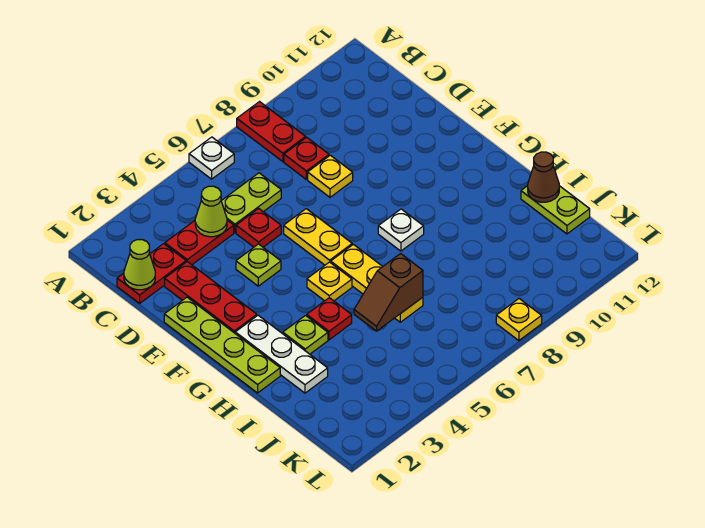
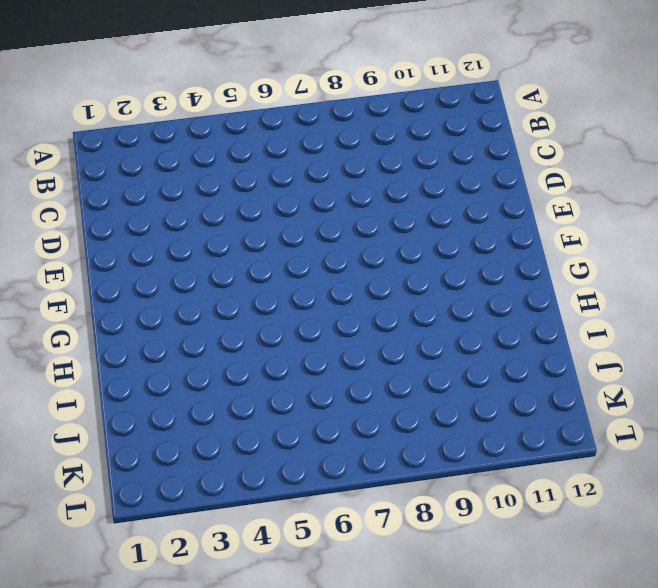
none -> white plate A6 level 1
none -> red plate A8:B8 level 1
none -> red plate C1:C2 level 1

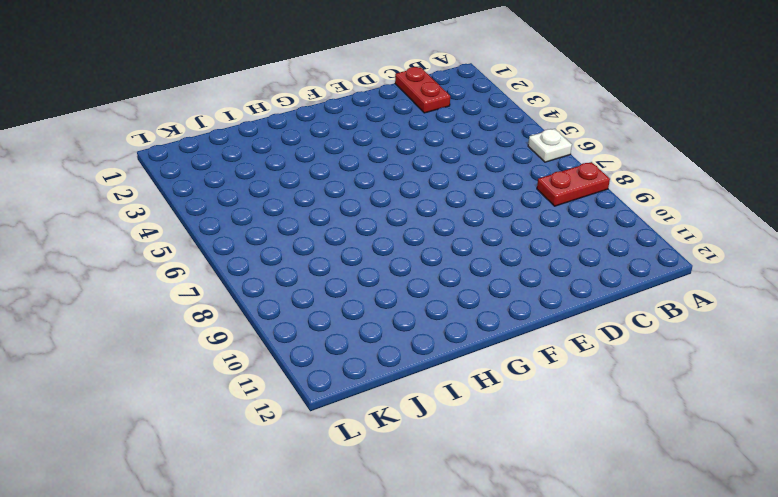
none -> red plate C3:C4 level 1
none -> lime plate C5:C6 level 1
none -> red plate C8 level 1

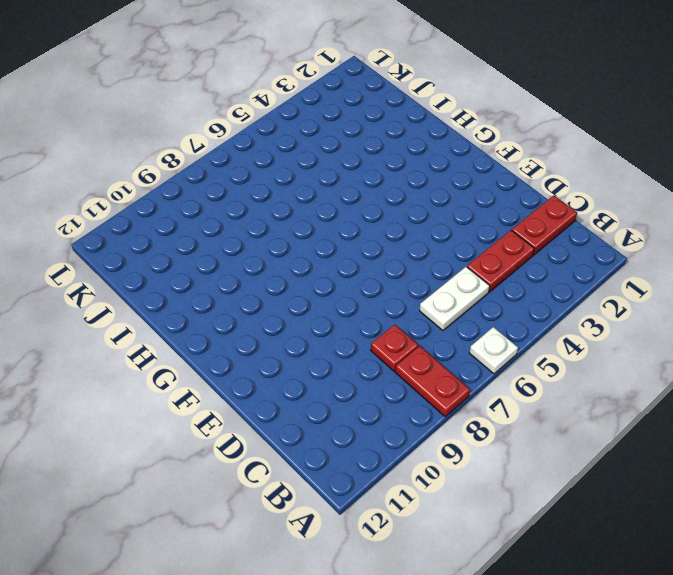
white plate C5:C6 level 1 -> lime plate C5:C6 level 1
none -> red plate D2:F2 level 1
none -> red plate D5 level 1
none -> yellow plate D8 level 1

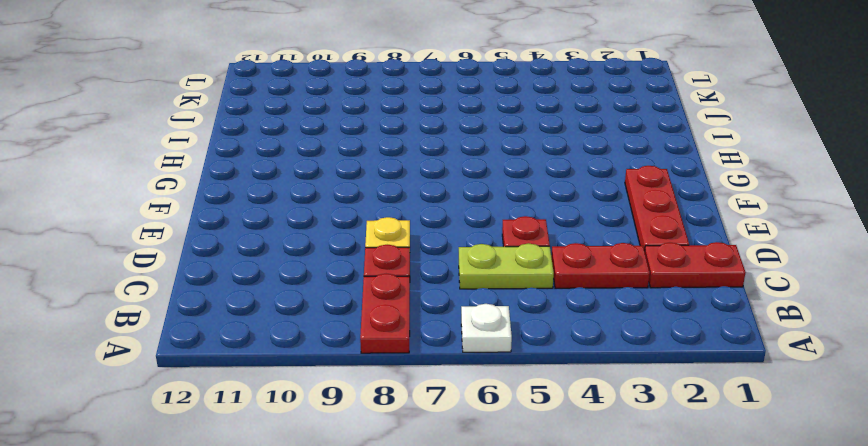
none -> lime plate E1:H1 level 1
none -> lime plate E4 level 1
none -> yellow plate E6:F6 level 1

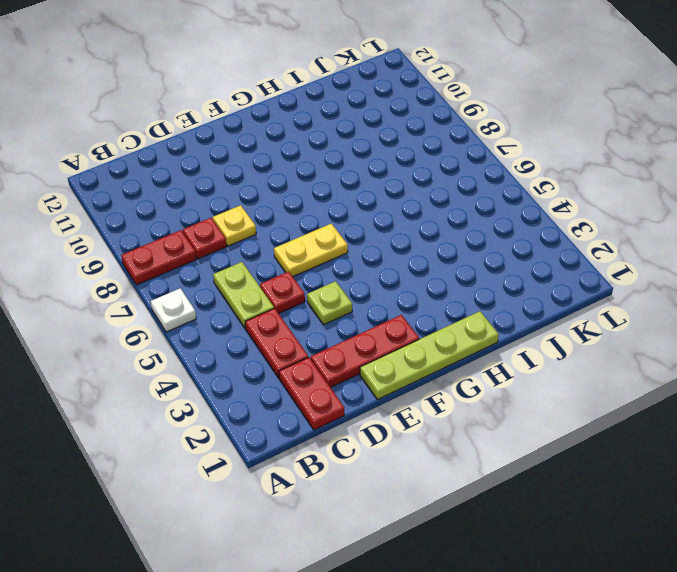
none -> white plate G2:I2 level 1
none -> yellow plate G5 level 1
none -> yellow plate G6:I6 level 1

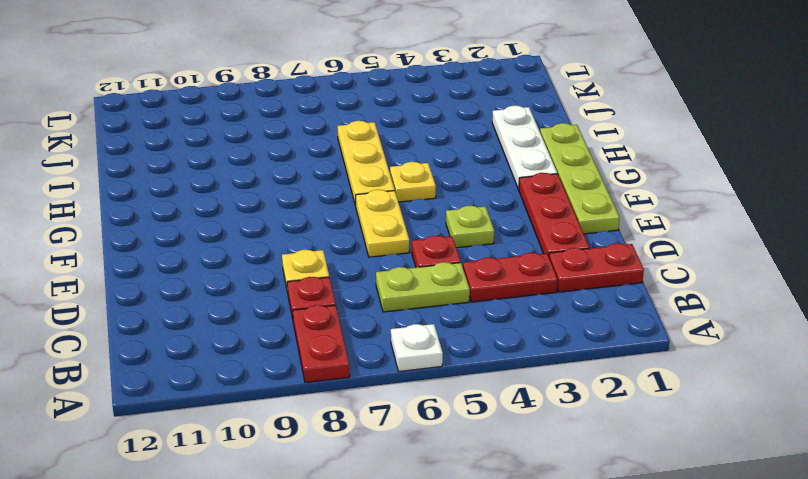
none -> white plate G8 level 1
none -> lime plate H3 level 1
none -> red plate H4 level 1

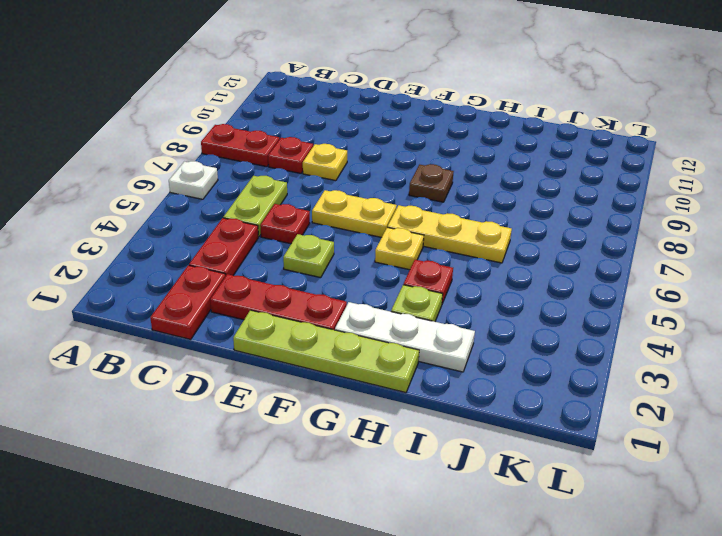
brown plate G8 level 1 -> white plate G8 level 1
none -> lime plate I12:J12 level 1
none -> yellow plate L8 level 1
none -> lime cone C1 level 2

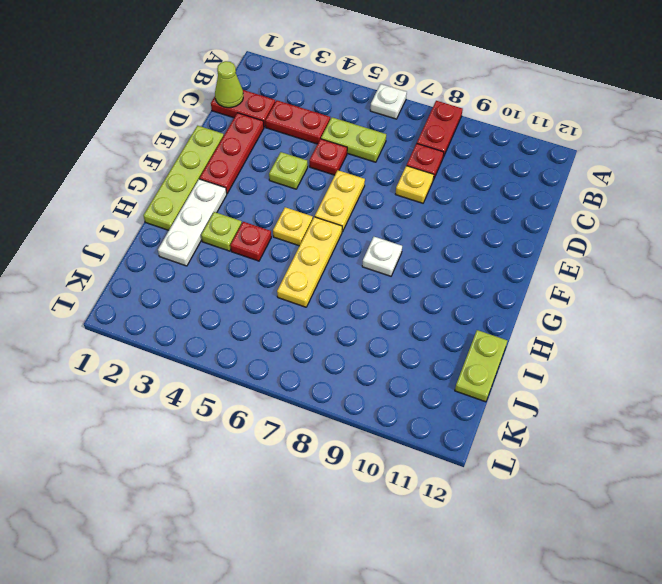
none -> yellow plate L8 level 1
none -> lime cone C4 level 2
none -> brown slope I5:I6 level 2 top 6

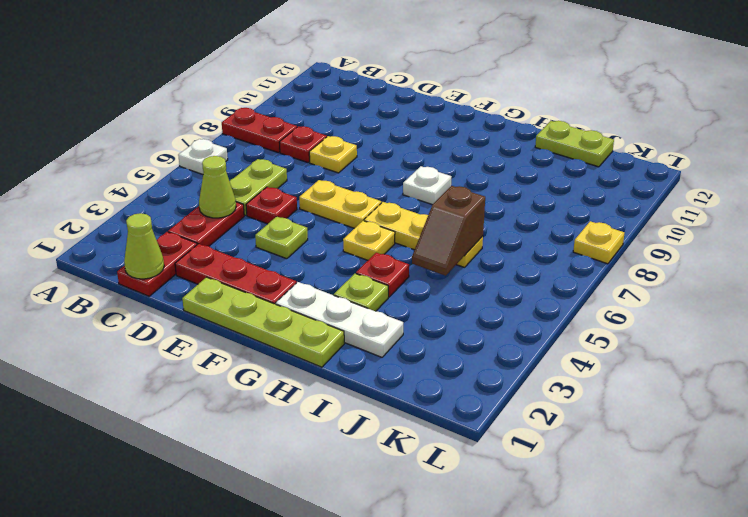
none -> brown cone I12 level 2

